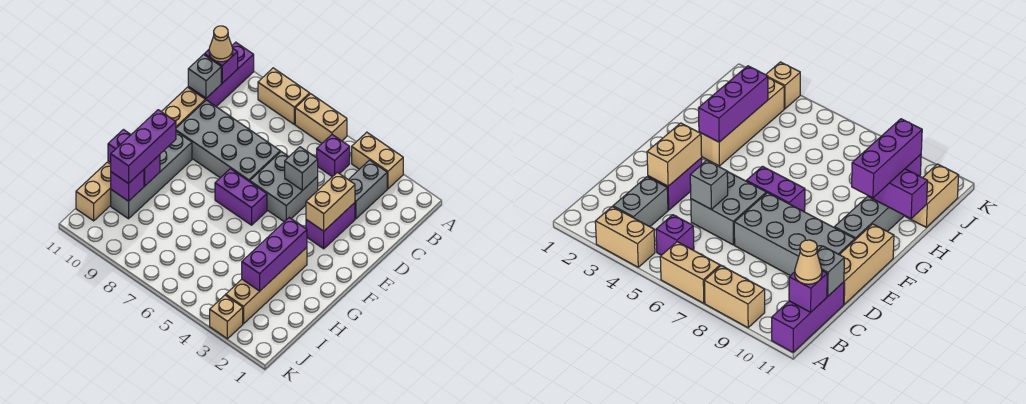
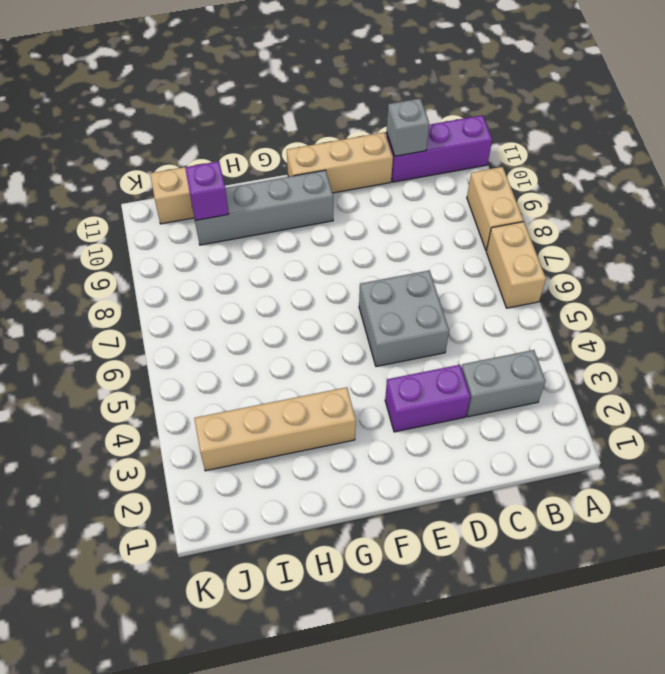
none -> tan brick A3:A4 level 1
none -> purple brick B5 level 1
none -> grey brick D7:E10 level 1

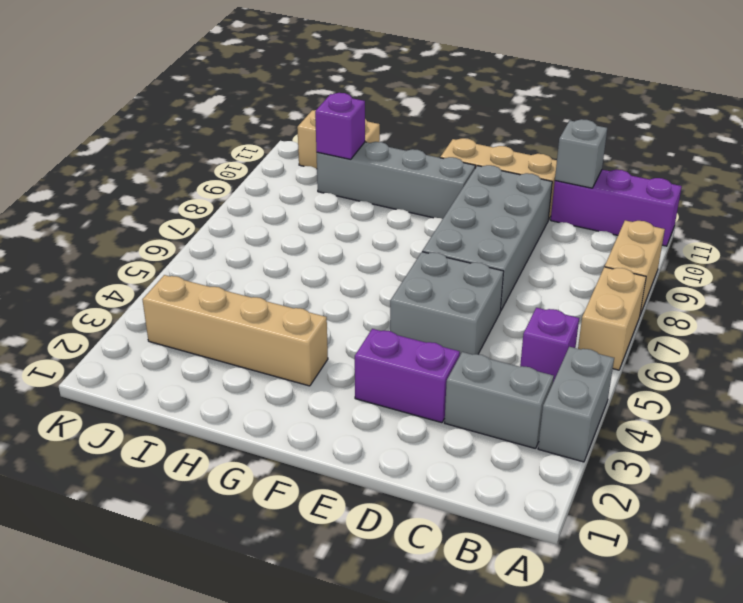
grey brick A3:A4 level 1 -> tan brick A3:A4 level 1
none -> purple brick F6:F7 level 1
none -> tan brick K3 level 1
none -> purple brick B11 level 2

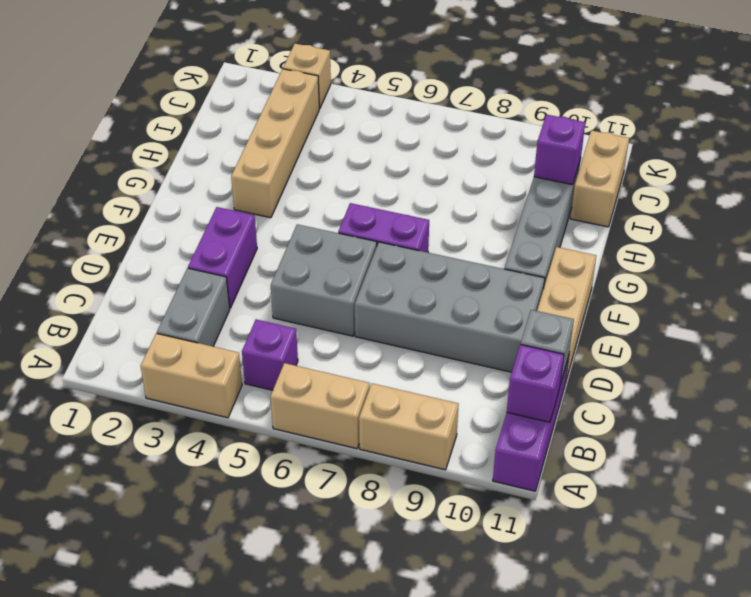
none -> tan brick D3:E3 level 2
none -> grey brick D5 level 2
none -> purple brick G3:I3 level 2

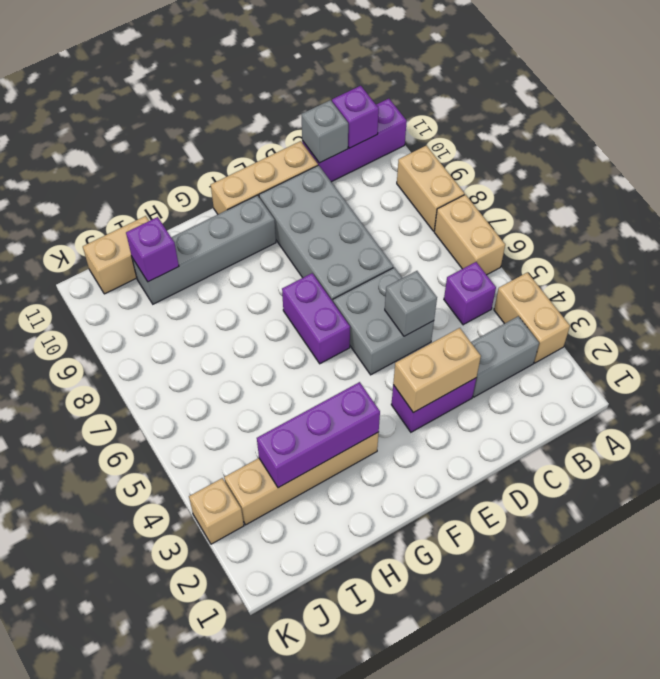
none -> purple brick H10:H11 level 2
none -> tan cone B11 level 3
none -> purple brick G10:I10 level 3

